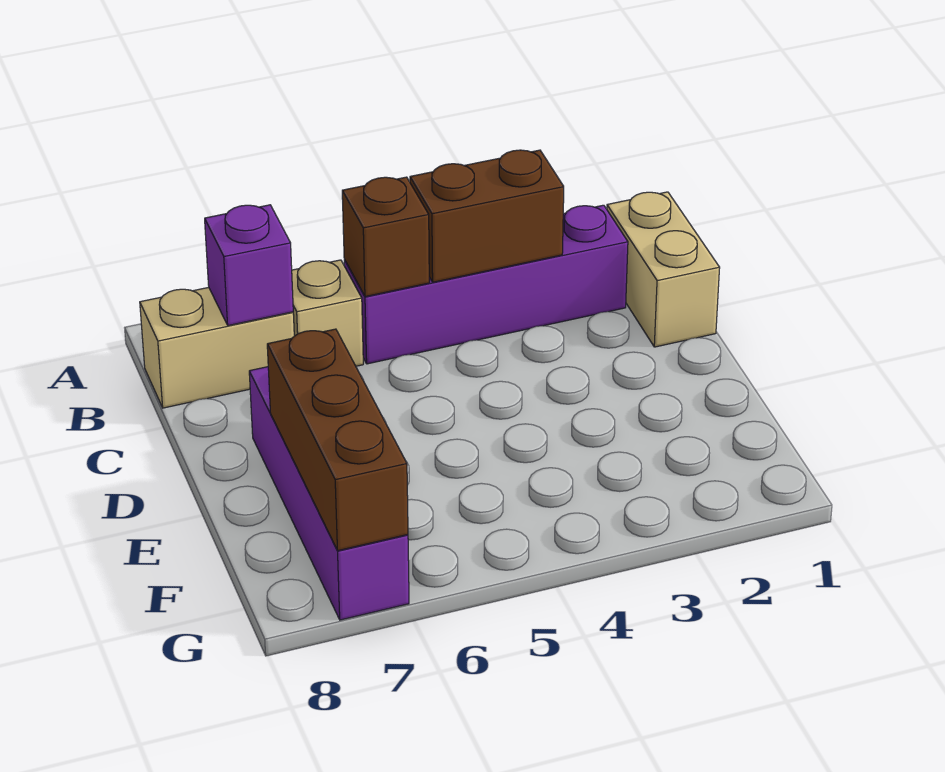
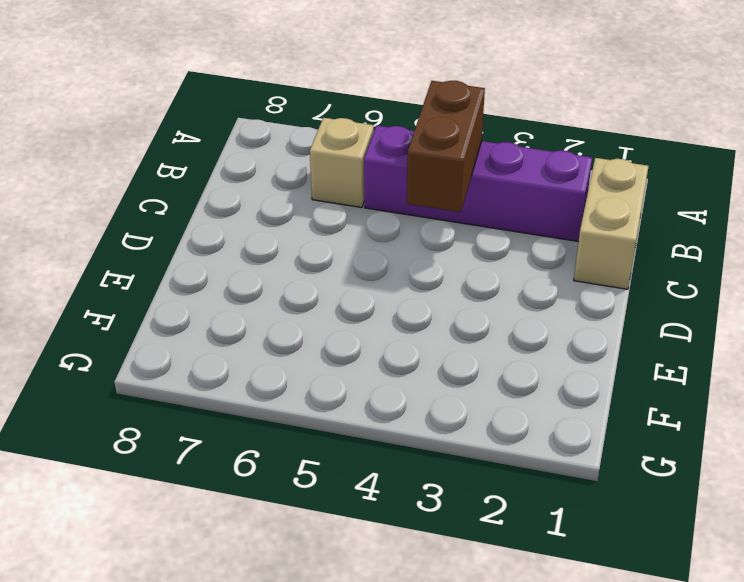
brown brick B4:C4 level 2 -> brown brick B3:B4 level 2
none -> tan brick B7:B8 level 1
none -> purple brick D7:G7 level 1

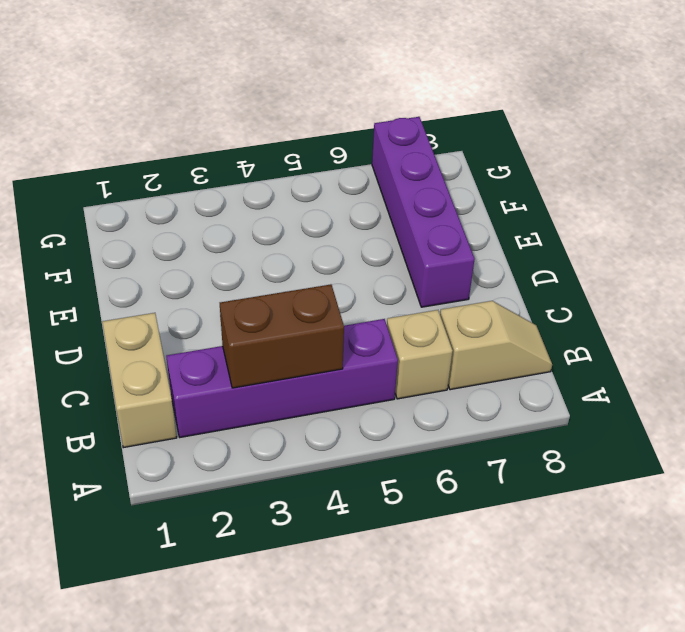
tan slope B7:B8 level 1 top 7 -> tan brick B7:B8 level 1
none -> brown brick B5 level 2
none -> purple brick B7 level 2

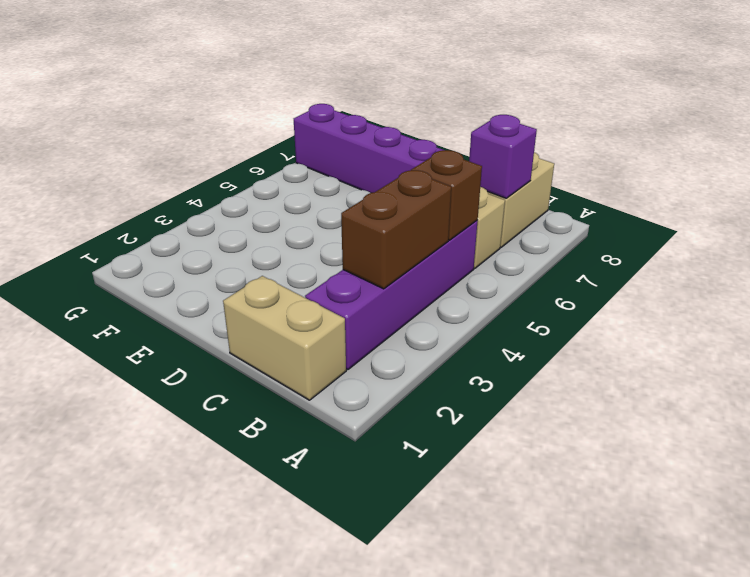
none -> brown brick E7:G7 level 2

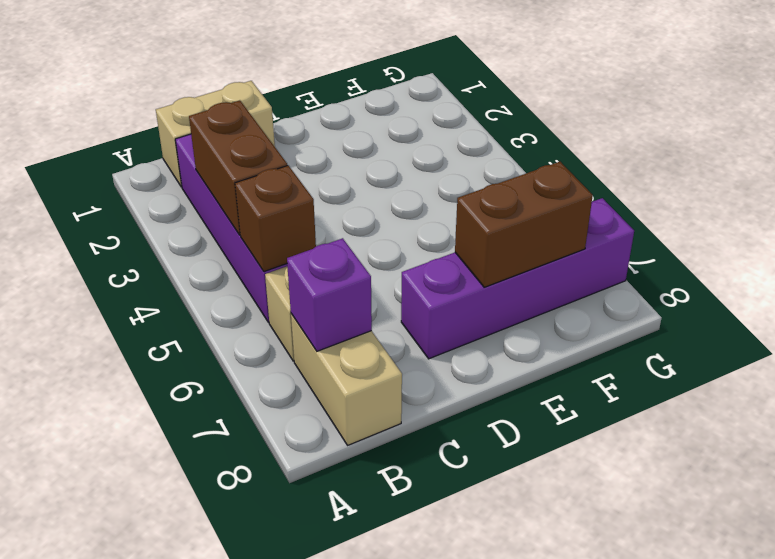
brown brick E7:F7 level 2 -> brown brick E7:G7 level 2

